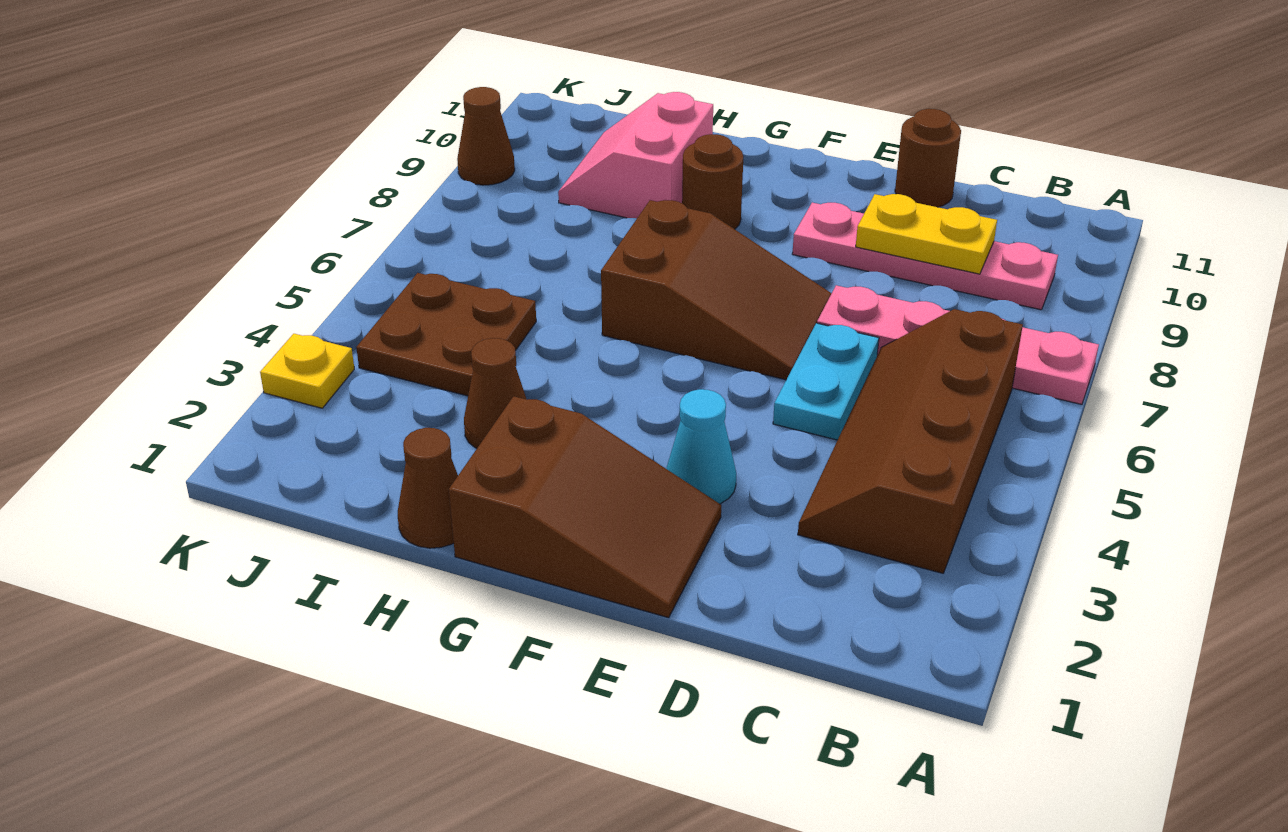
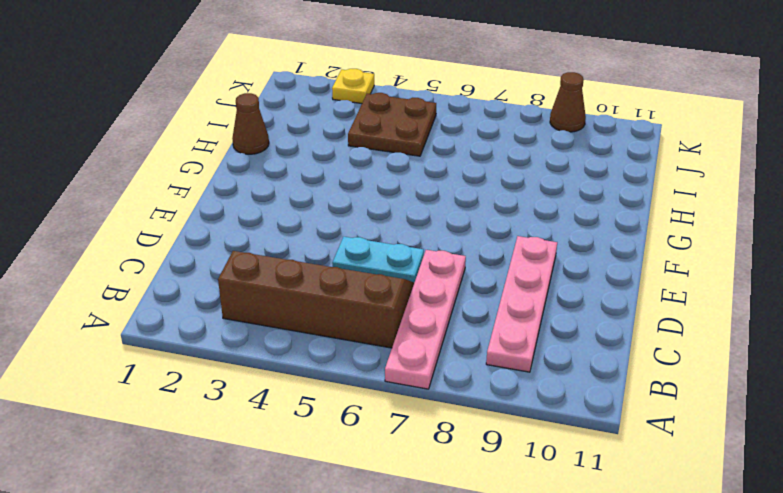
none -> brown round brick D11 level 1
none -> brown slope E1:G2 level 1 top G
none -> cyan cone E3 level 1

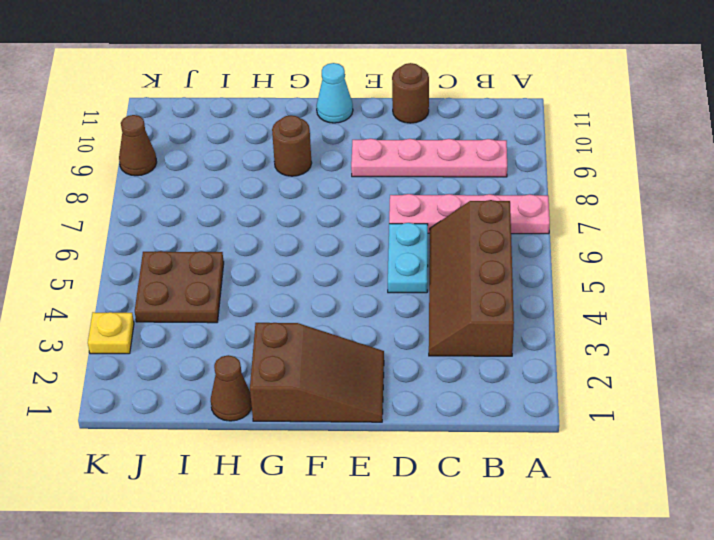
cyan cone F11 level 1 -> cyan cone E3 level 1
none -> brown slope E6:G7 level 1 top G
none -> brown cone H3 level 1
none -> pink slope H9:I10 level 1 top H

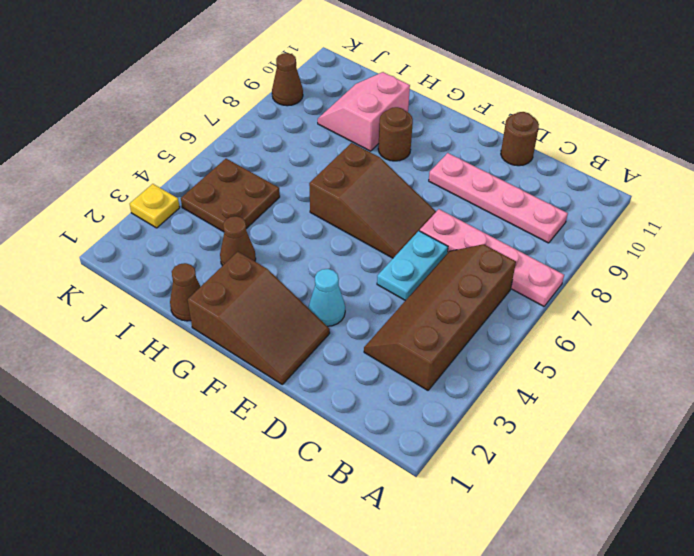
none -> yellow plate C9:D9 level 2

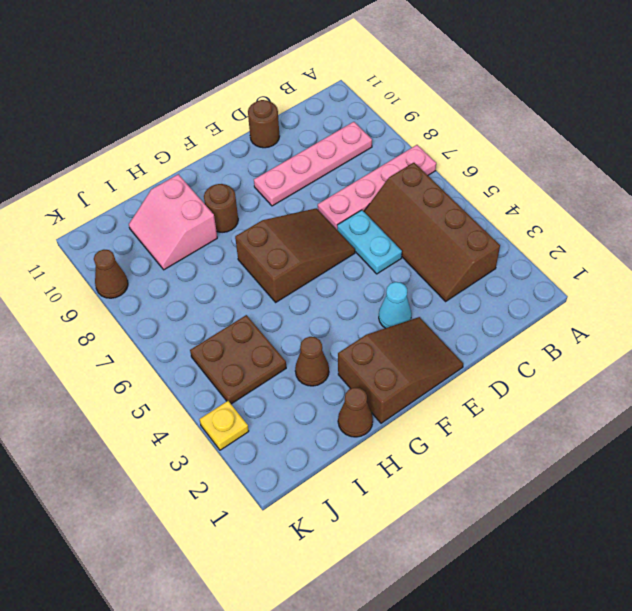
none -> yellow plate C9:D9 level 2

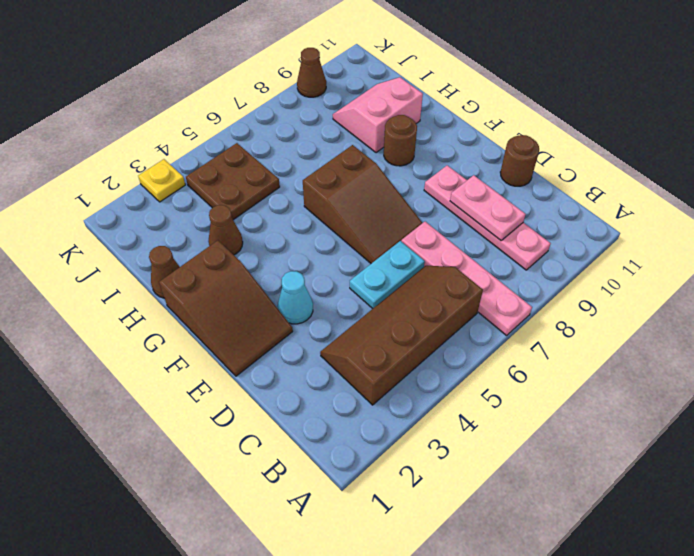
pink plate C9:D9 level 2 -> yellow plate C9:D9 level 2

